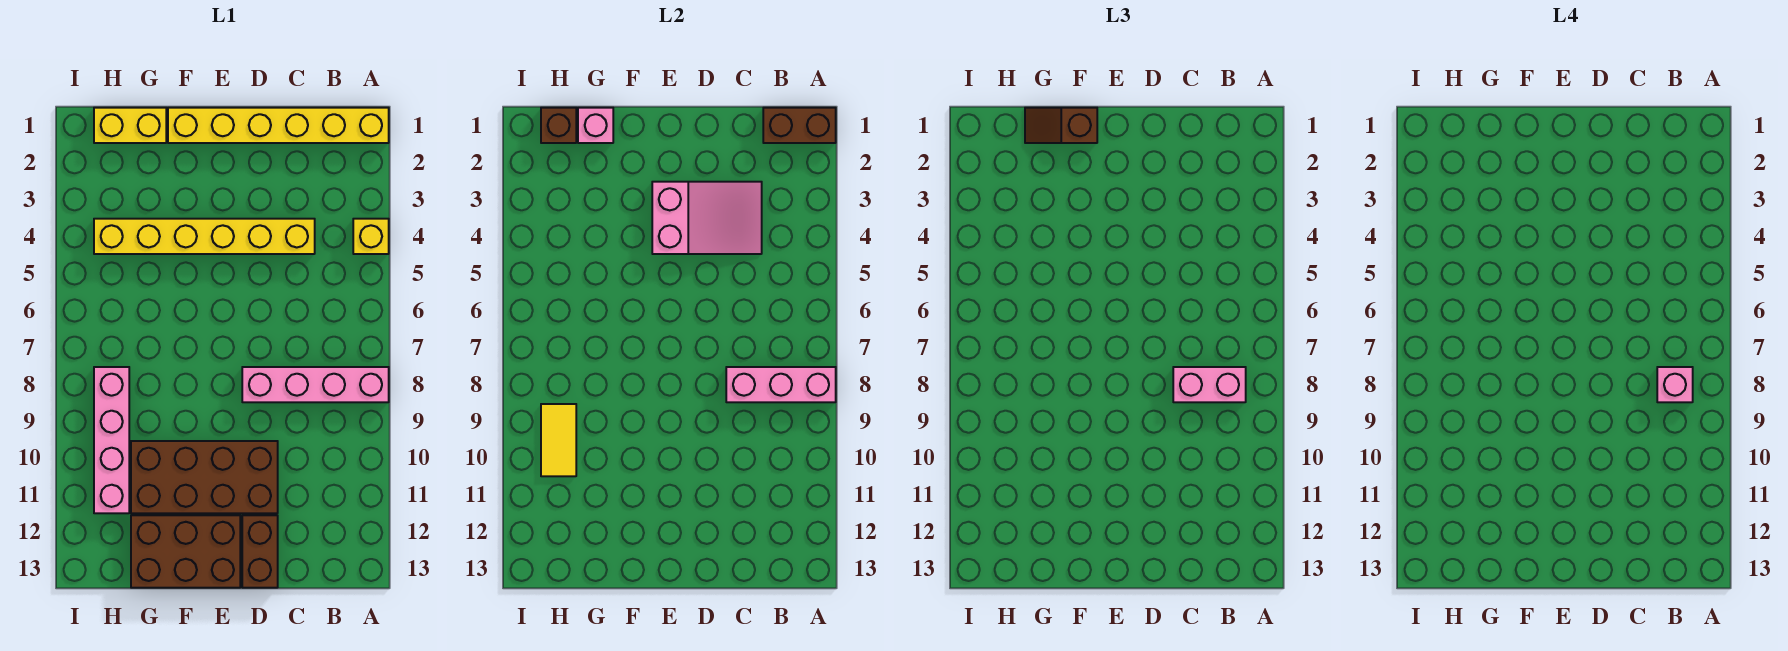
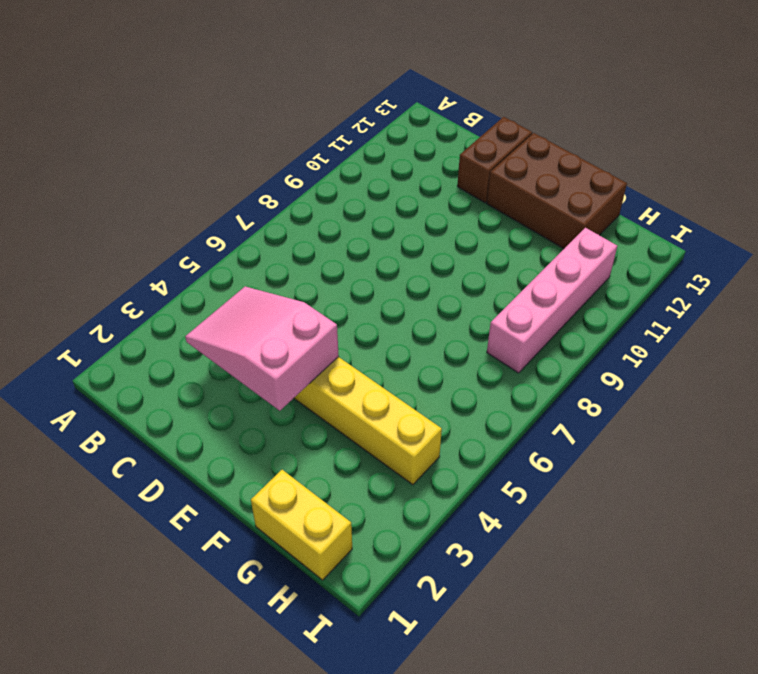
none -> yellow brick A1:F1 level 1
none -> yellow brick A4 level 1
none -> pink brick A8:D8 level 1

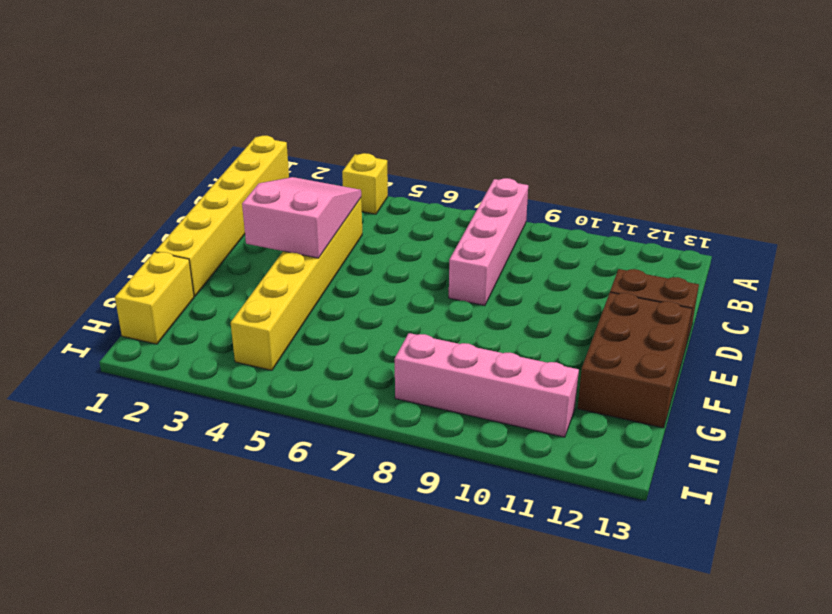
none -> brown brick D10:G11 level 1
none -> brown brick A1:B1 level 2
none -> pink brick A8:C8 level 2

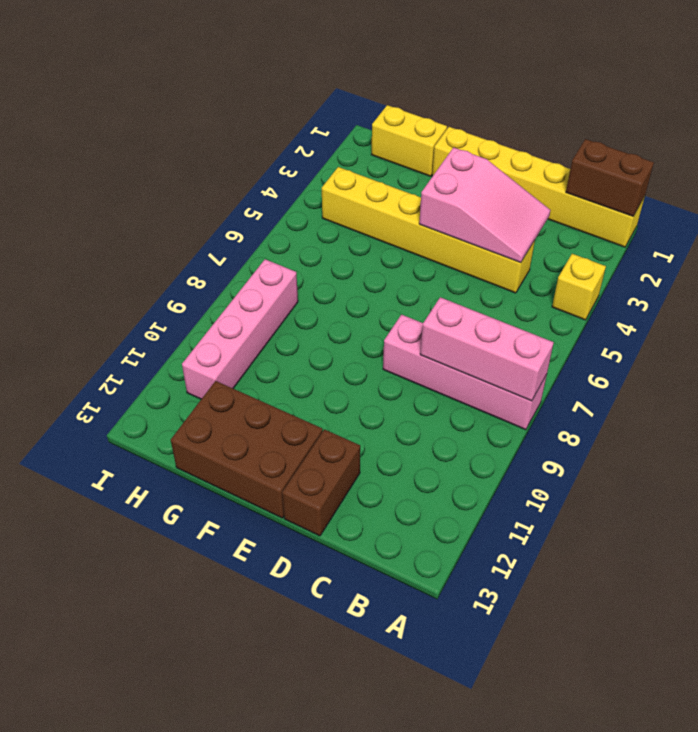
none -> brown brick D10:G11 level 1
none -> pink brick G1 level 2
none -> brown brick H1 level 2

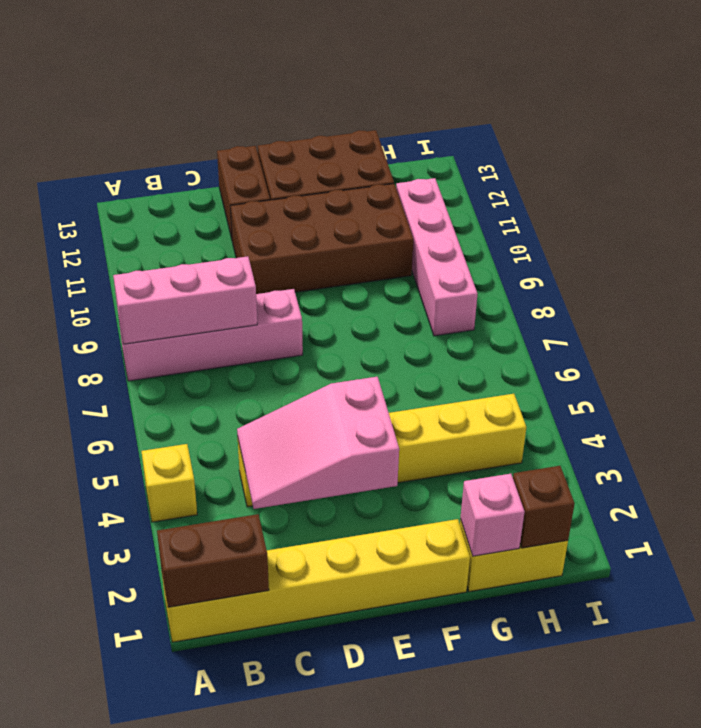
none -> yellow tile H9:H10 level 2
none -> pink brick B8:C8 level 3
none -> brown slope F1:G1 level 3 top F

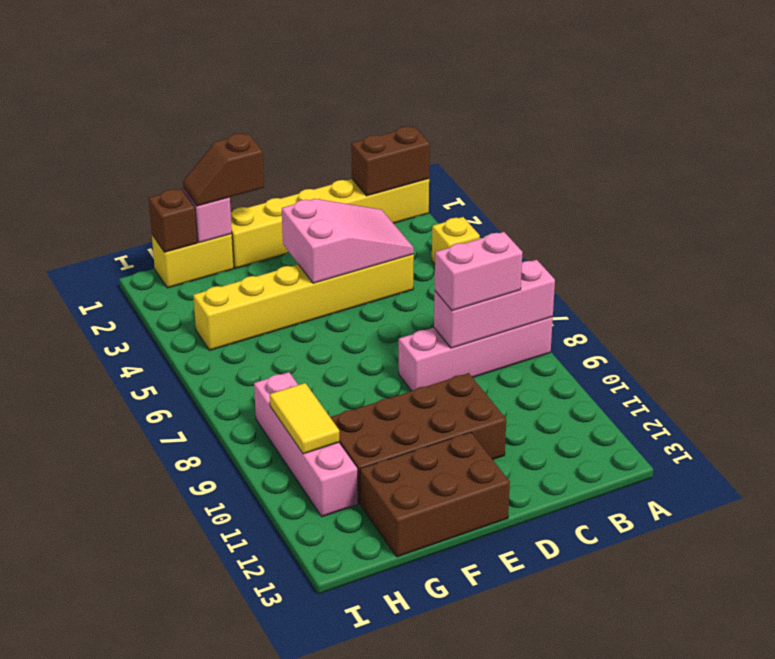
none -> brown brick D12:D13 level 1
none -> pink brick B8 level 4

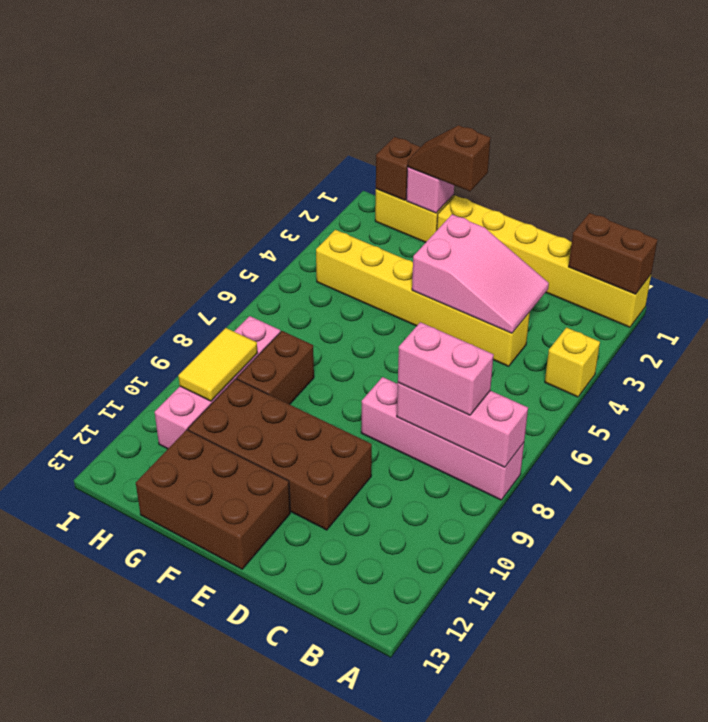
brown brick G8:G9 level 1 -> brown brick D12:D13 level 1
none -> pink brick B8 level 4

